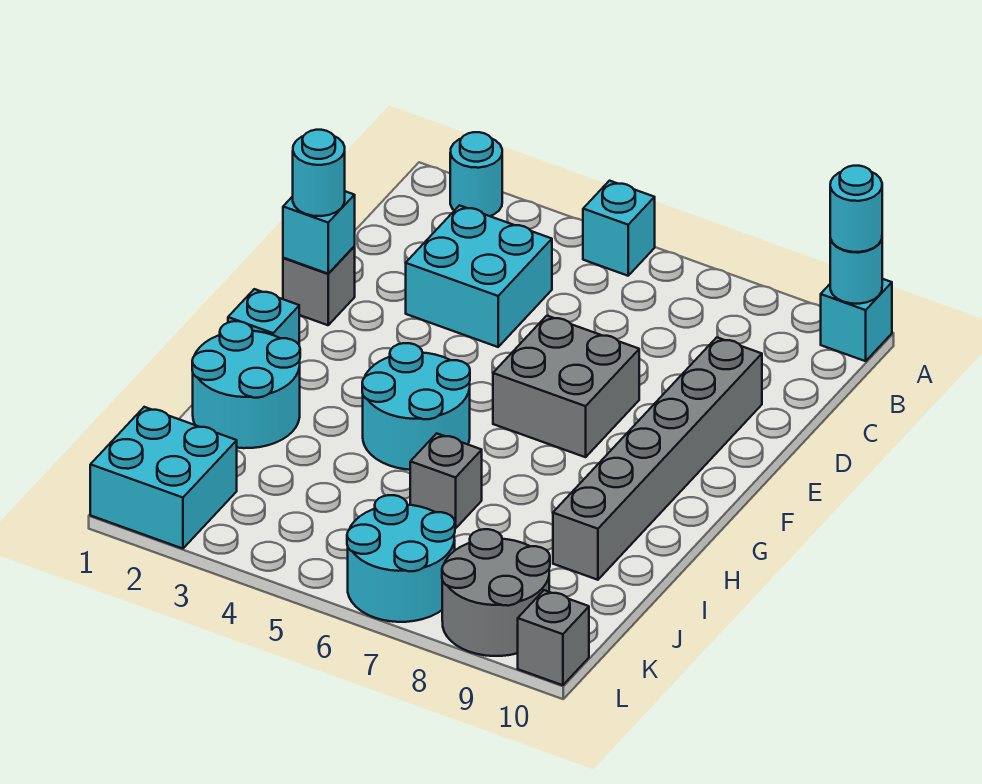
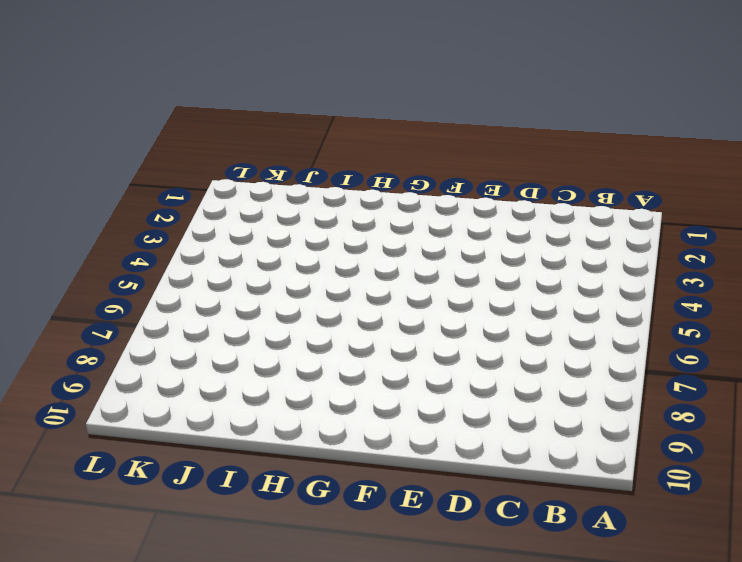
none -> cyan round brick A2 level 1
none -> cyan brick A5 level 1
none -> cyan brick A10 level 1

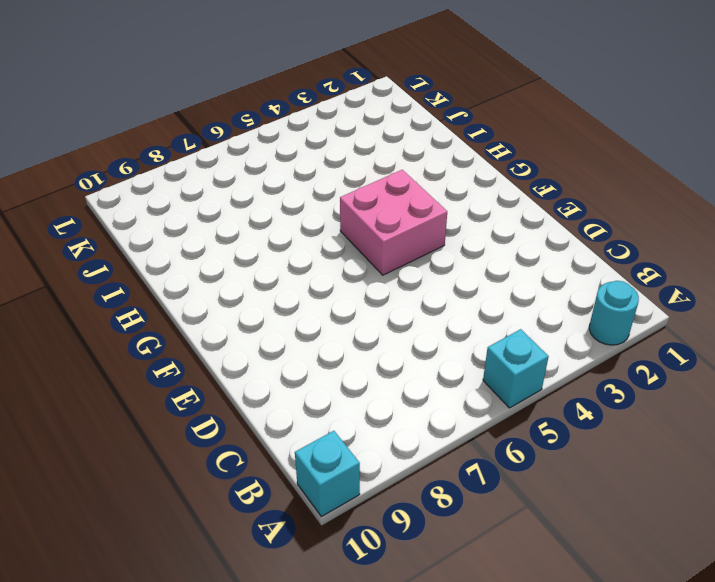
pink brick F4:G5 level 1 -> cyan round brick G4:H5 level 1
none -> cyan brick C3:D4 level 1
none -> grey brick D9:I9 level 1
none -> grey brick E1 level 1

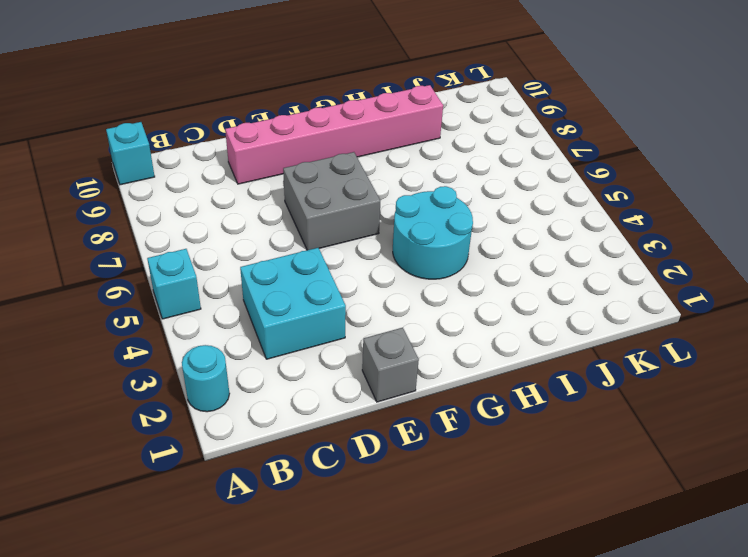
pink brick D9:I9 level 1 -> grey brick D9:I9 level 1
none -> cyan brick G1 level 1
none -> cyan round brick H1:I2 level 1
none -> grey brick I6 level 1

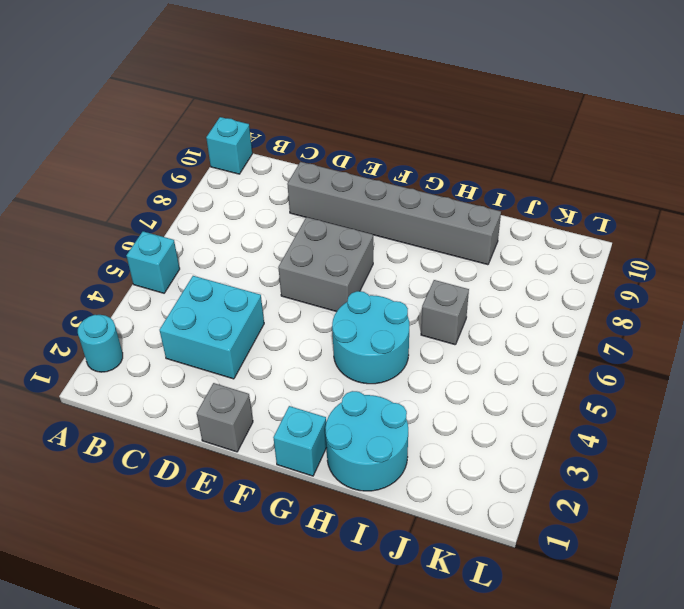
none -> cyan brick K1:L2 level 1
none -> cyan round brick K6:L7 level 1
none -> grey round brick K8:L9 level 1

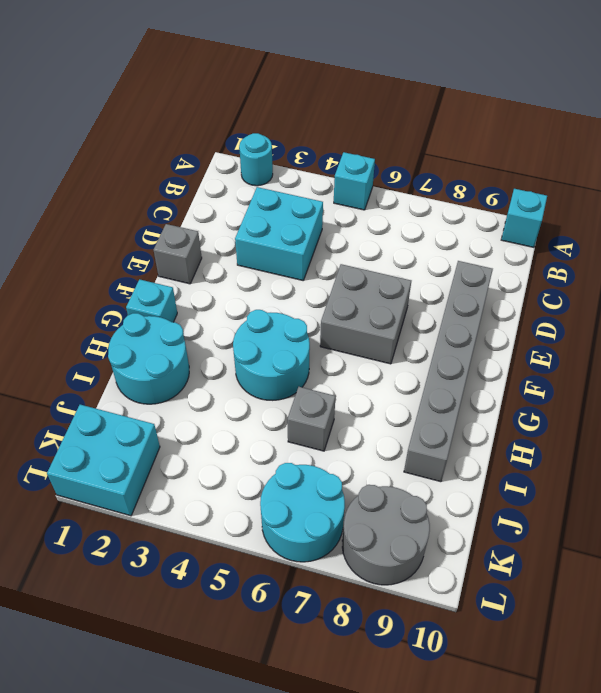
none -> grey brick L10 level 1
none -> cyan round brick A10 level 2
none -> cyan brick E1 level 2

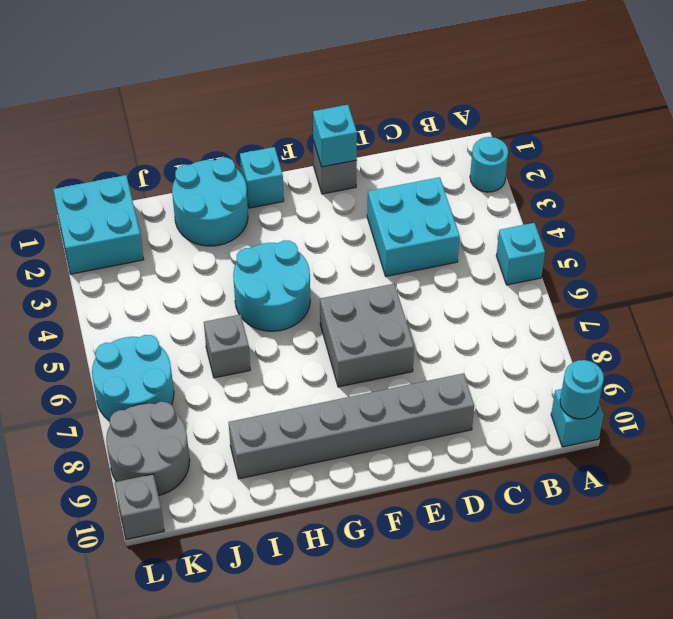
none -> cyan round brick A10 level 3
none -> cyan round brick E1 level 3

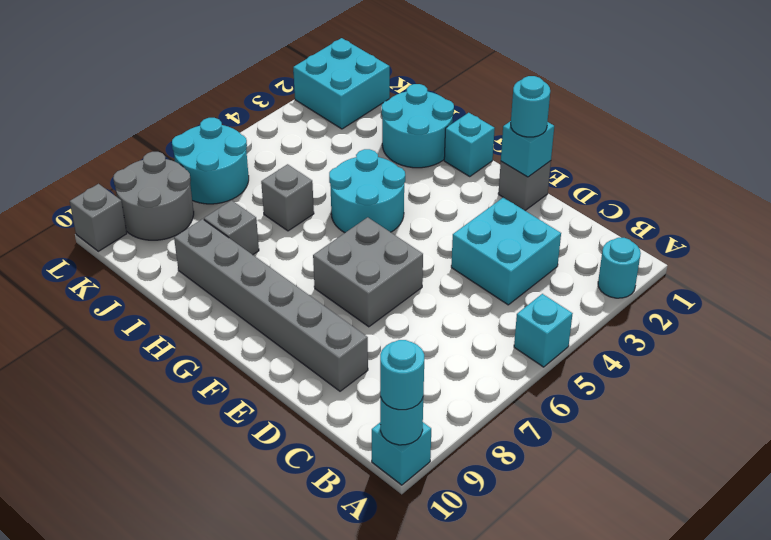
grey brick I8 level 1 -> none

